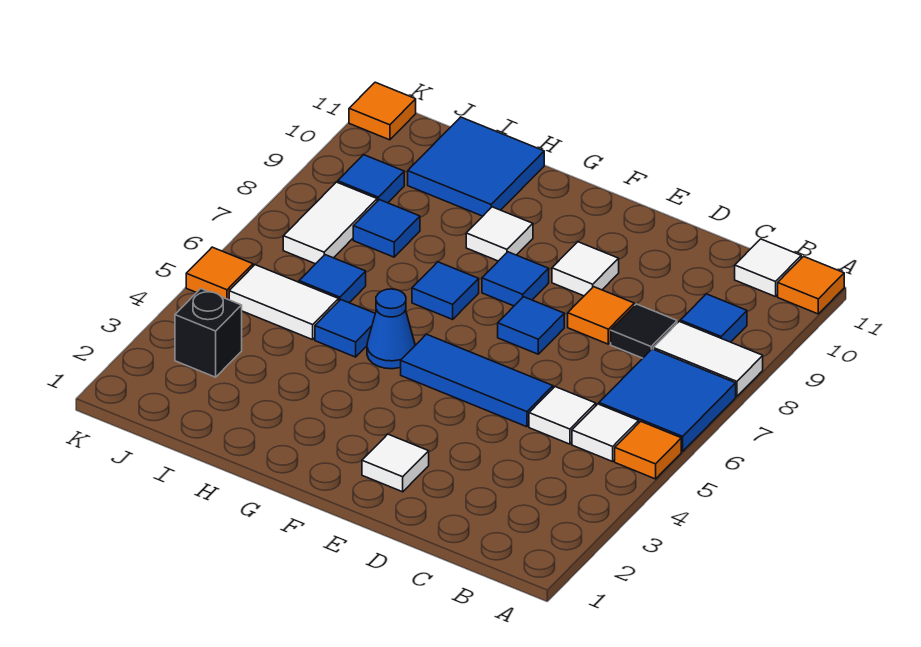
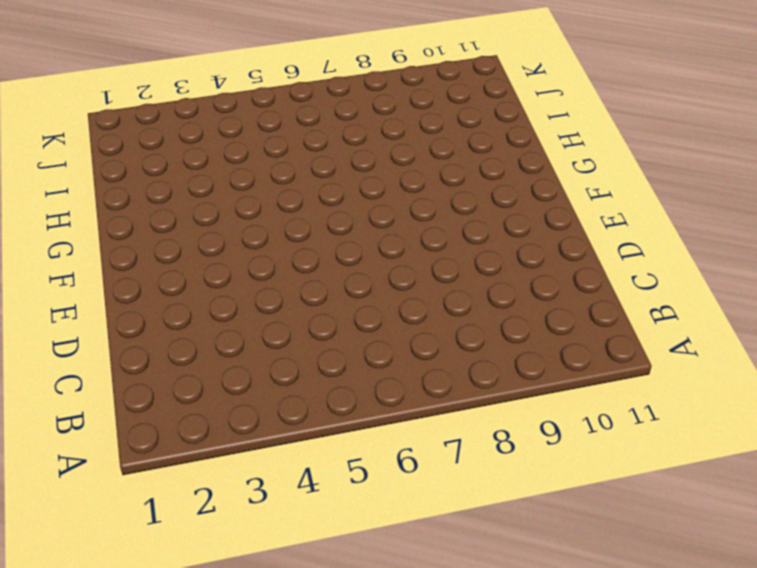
none -> orange tile A5 level 1
none -> blue tile A6:B7 level 1
none -> white tile A8:B8 level 1

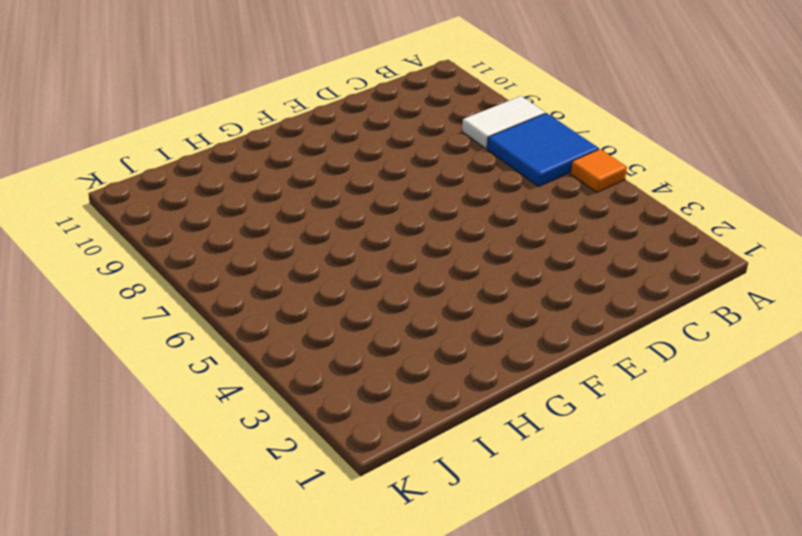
none -> orange tile A11 level 1
none -> white tile B5 level 1
none -> blue tile B9 level 1

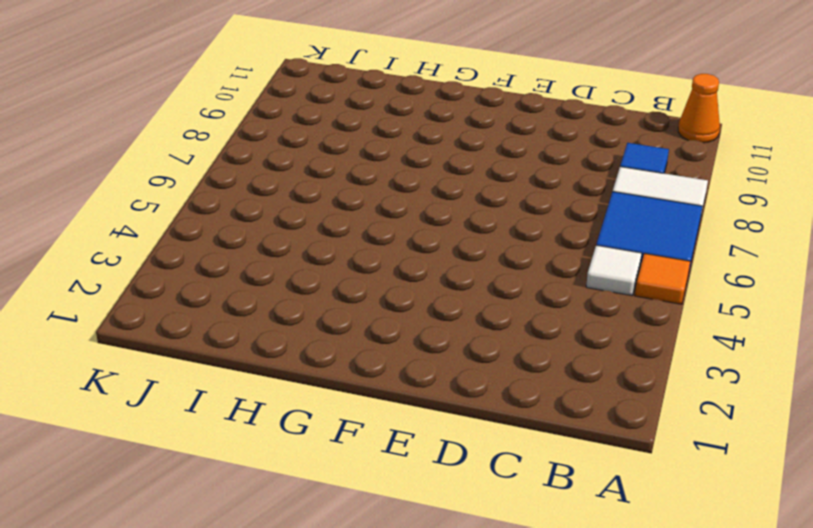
orange cone A11 level 1 -> orange tile A11 level 1
none -> white tile B11 level 1
none -> white tile C5 level 1
none -> black tile C8 level 1

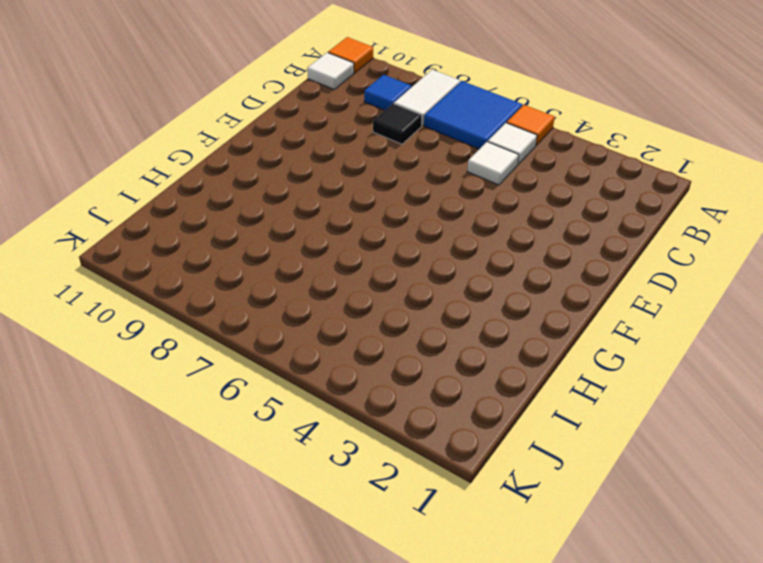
none -> blue tile D5:F5 level 1
none -> orange tile D8 level 1
none -> white tile E2 level 1

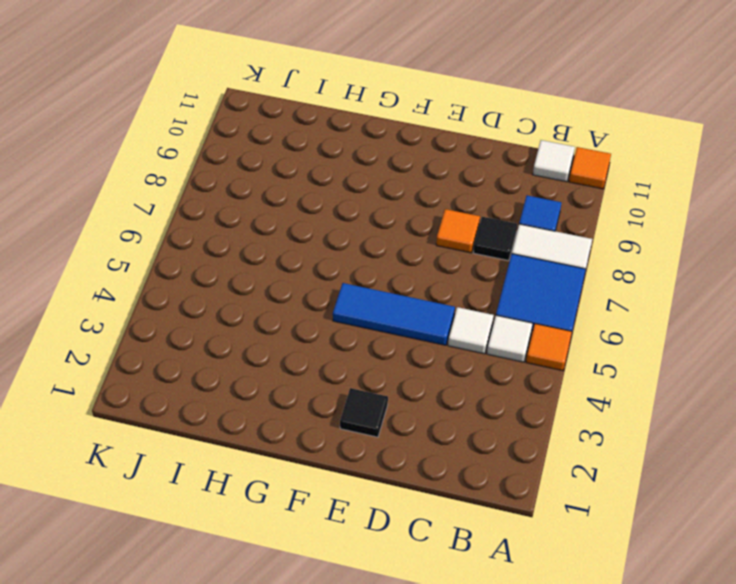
black tile E2 level 1 -> white tile E2 level 1
none -> blue tile E7 level 1
none -> white tile E9 level 1
none -> blue tile F8 level 1

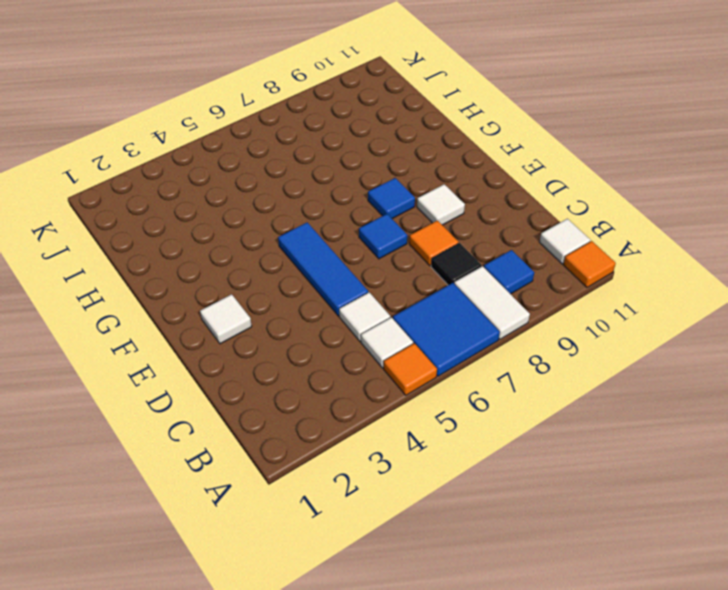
none -> blue cone G5 level 1
none -> blue tile G7 level 1
none -> white tile G9 level 1

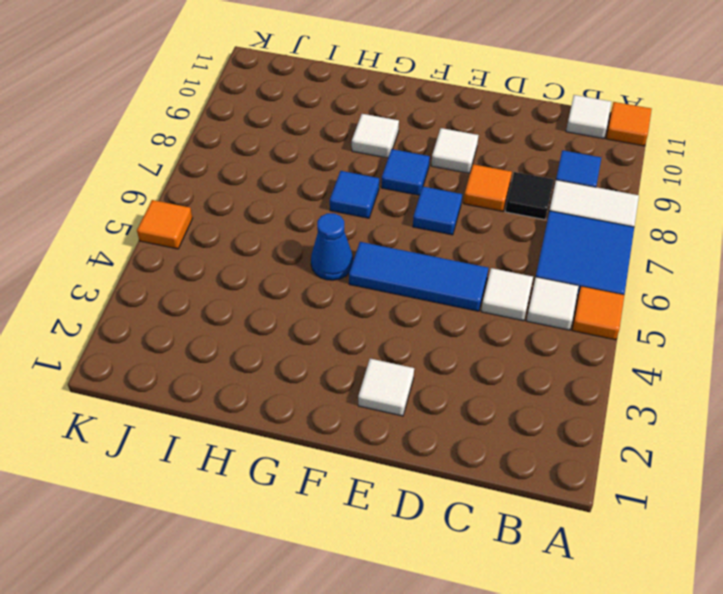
none -> blue tile H5 level 1
none -> blue tile H10:I11 level 1
none -> white tile I5:J5 level 1

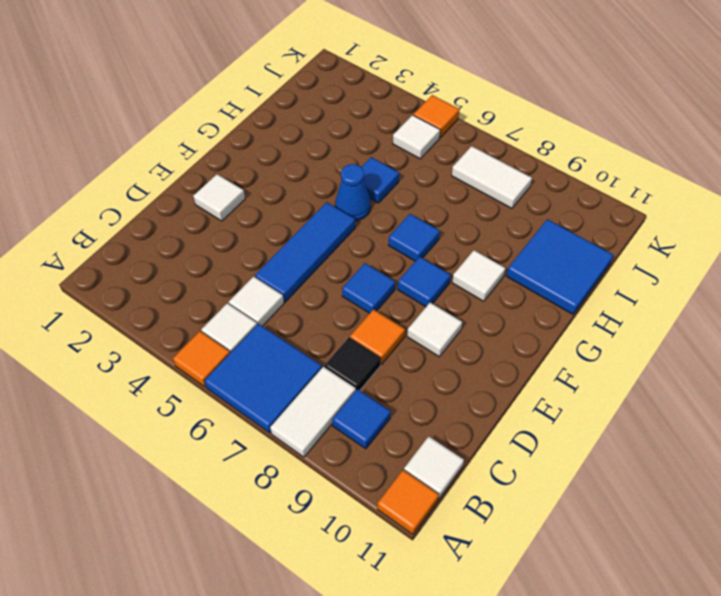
white tile J5 level 1 -> white tile I5:J5 level 1
none -> blue tile I6 level 1
none -> blue tile I8 level 1
none -> black brick J3 level 1

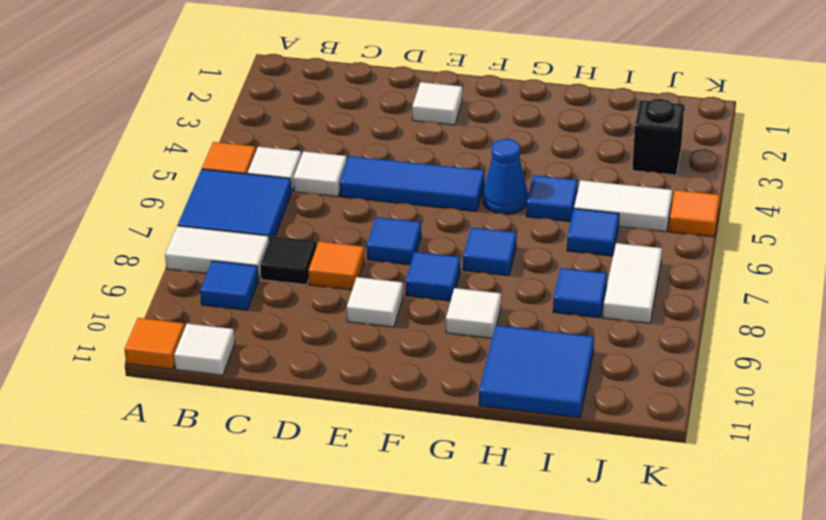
none -> blue tile J9 level 1
none -> orange tile K11 level 1

